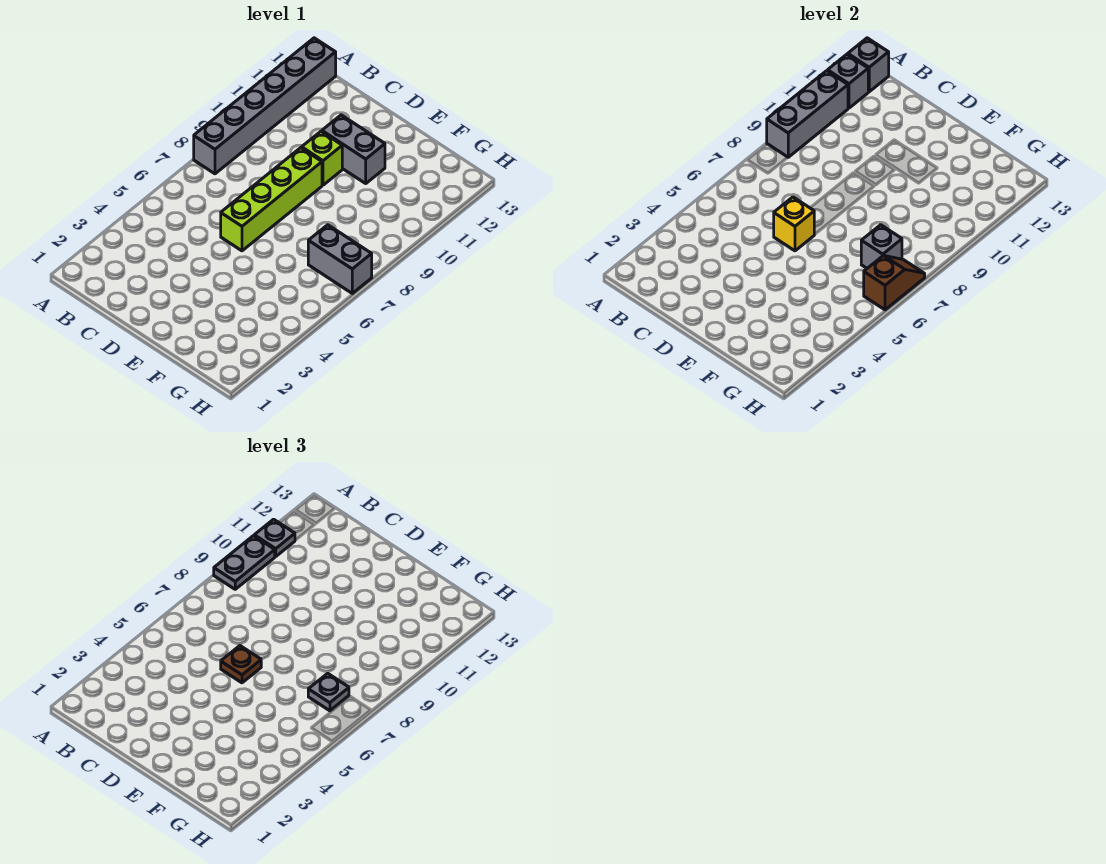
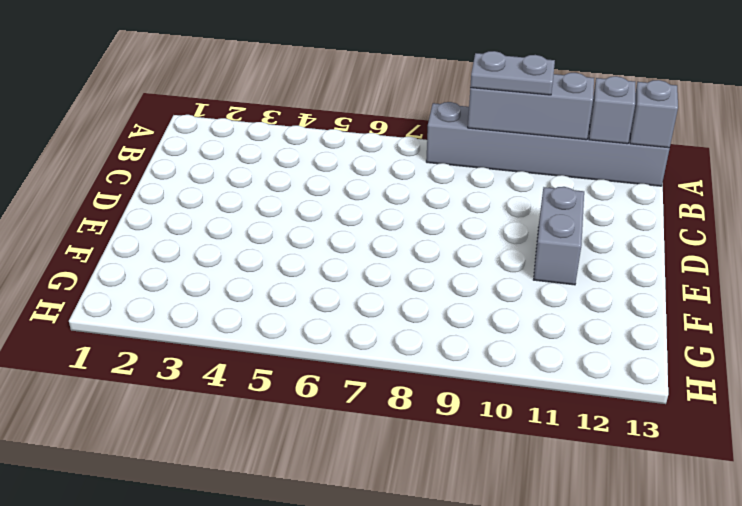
none -> lime brick D6:D9 level 1
none -> lime brick D10 level 1
none -> grey brick G7:H7 level 1

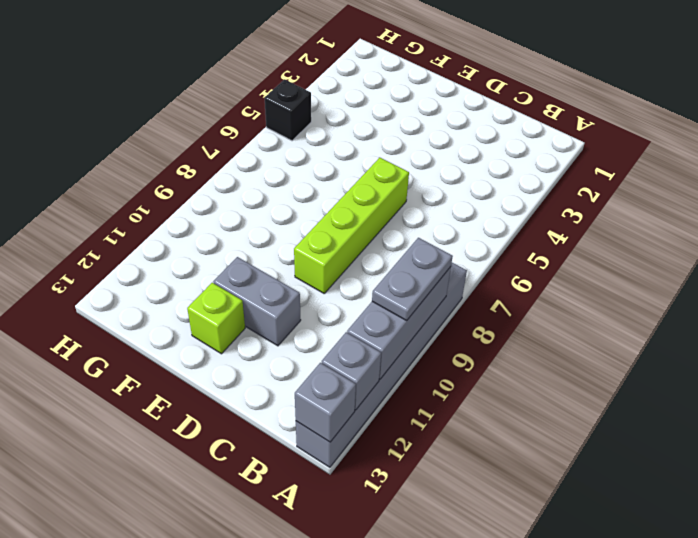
lime brick E12 level 1 -> lime brick D10 level 1
black brick H5 level 1 -> none
none -> grey brick G7:H7 level 1
none -> yellow brick D6 level 2
none -> grey brick G7 level 2

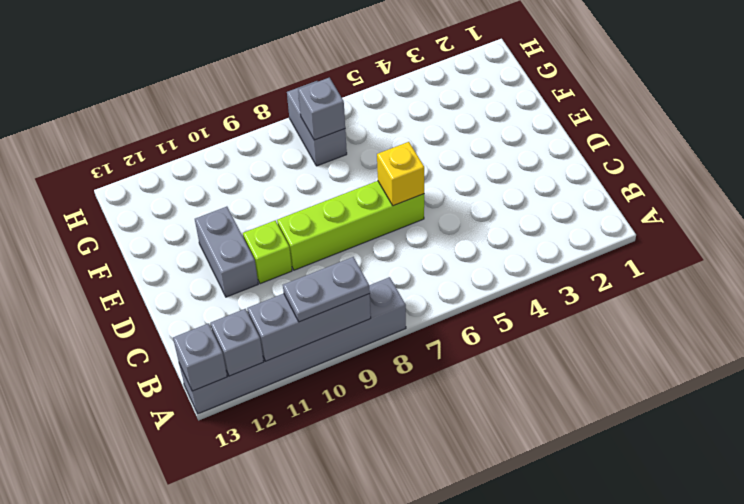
none -> brown slope H6:H7 level 2 top 6
none -> grey plate A11 level 3
none -> brown plate D6 level 3

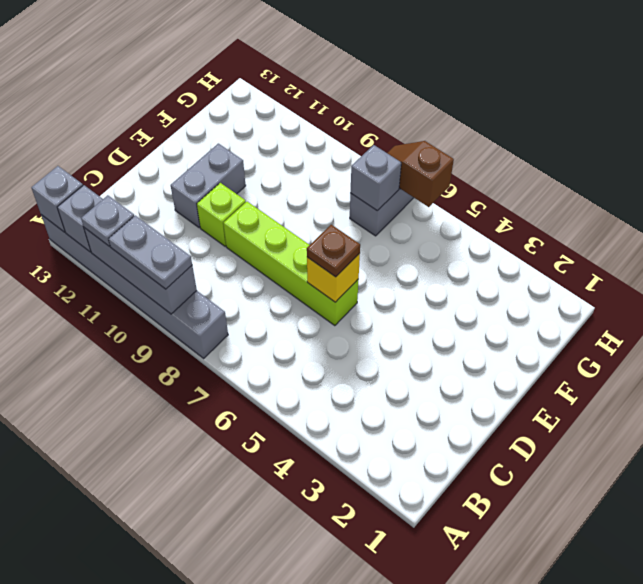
none -> grey plate G7 level 3

